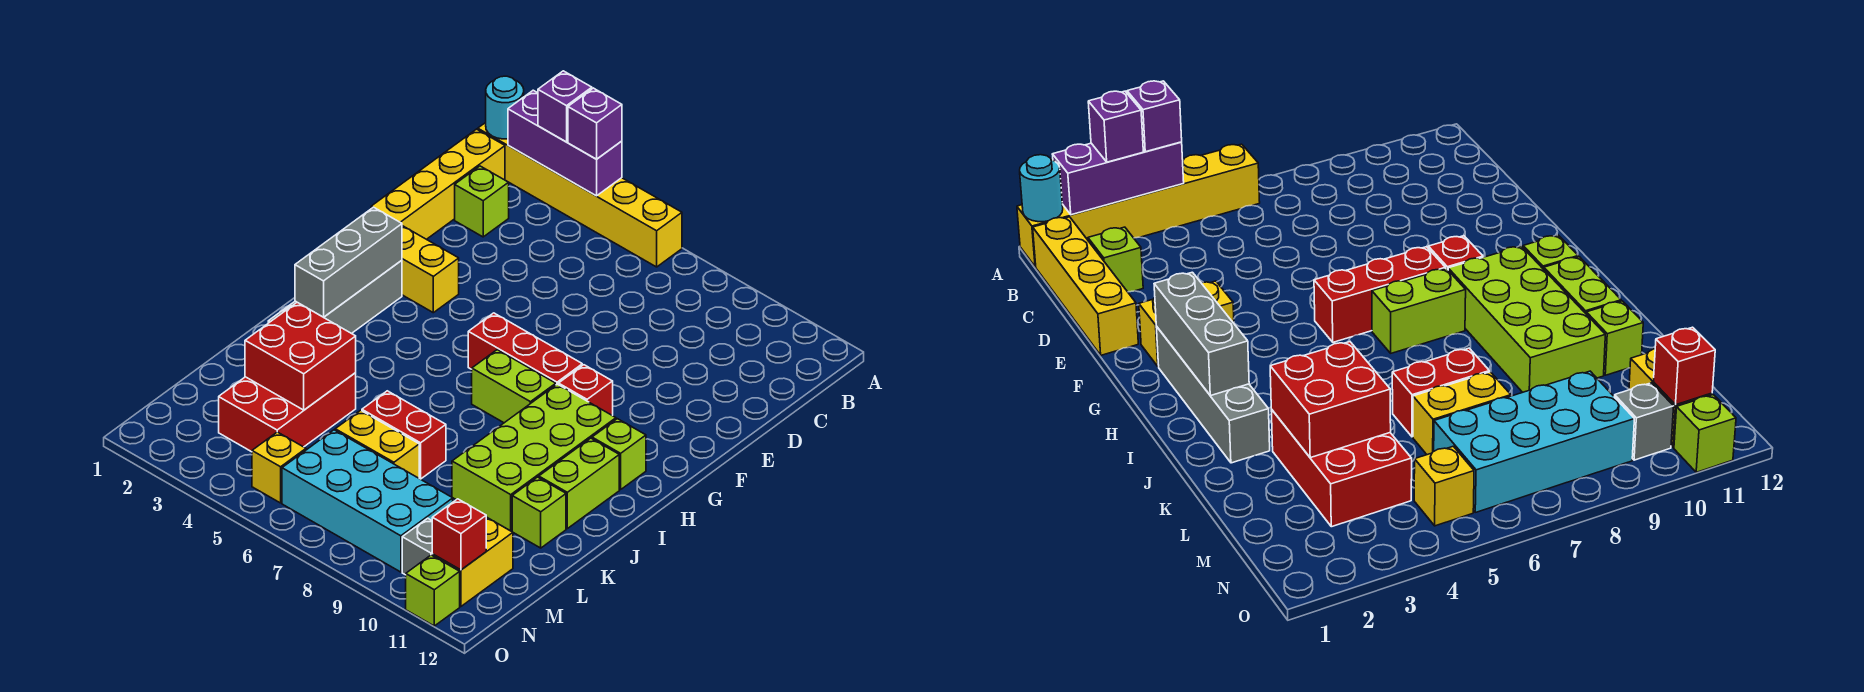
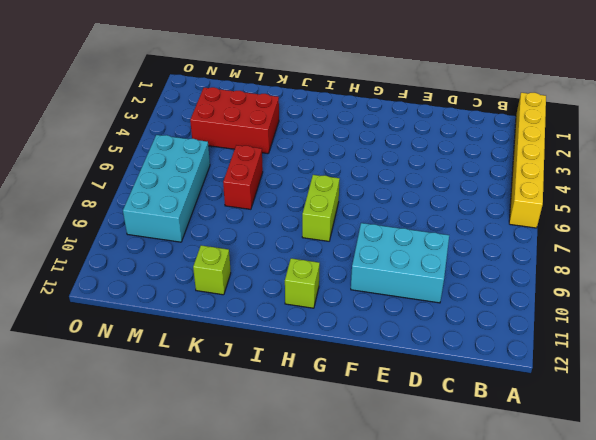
cyan brick D9:F10 level 1 -> none
none -> yellow brick B1:E1 level 1
none -> lime brick C2 level 1
none -> yellow brick F2:F3 level 1

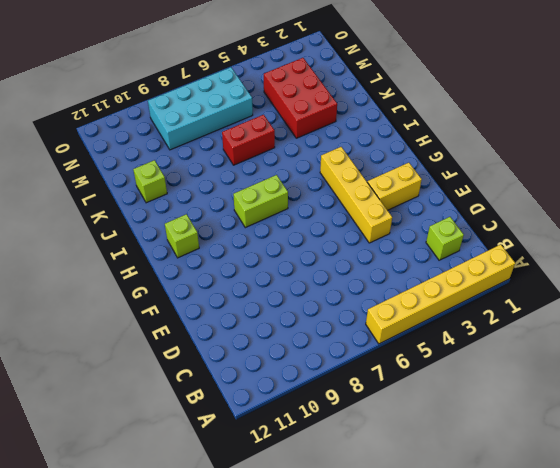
yellow brick E4:H4 level 1 -> yellow brick B1:E1 level 1
none -> grey brick G2:J2 level 1
none -> red brick G6:G8 level 1
none -> red brick G9 level 1

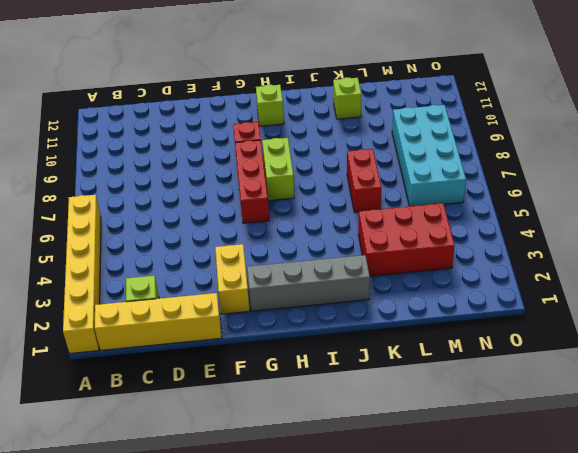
none -> lime brick H9:K10 level 1
none -> lime brick I11:J11 level 1
none -> yellow brick L6:L7 level 1

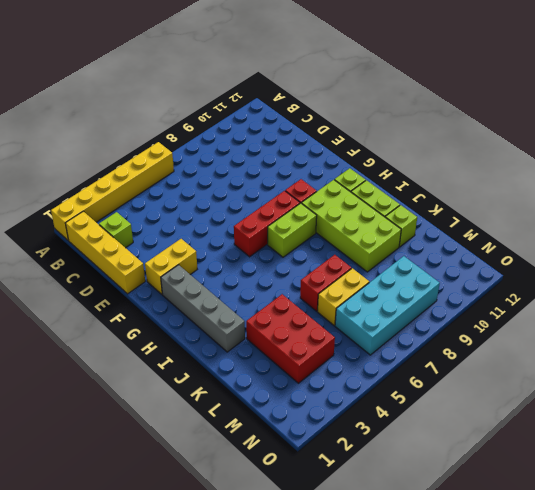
none -> yellow brick M11:N11 level 1
none -> yellow brick N5 level 1
none -> grey brick N10 level 1

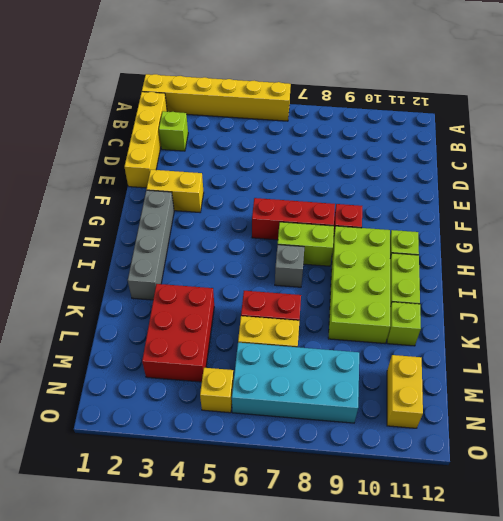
grey brick I7 level 1 -> grey brick N10 level 1
none -> lime brick O11 level 1
none -> cyan round brick A1 level 2
none -> purple brick A2:A4 level 2

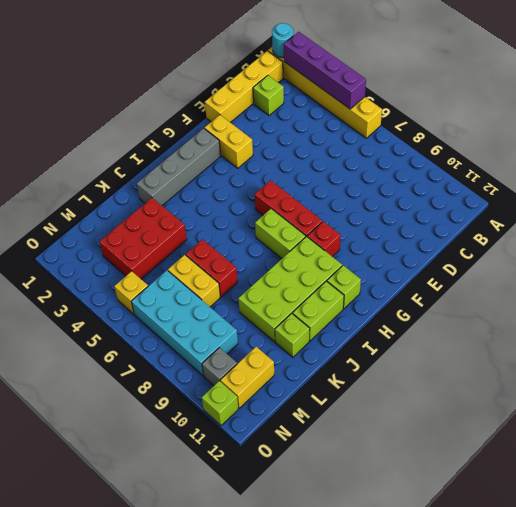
purple brick A2:A5 level 2 -> purple brick A2:A4 level 2
none -> grey brick G2:I2 level 2
none -> red brick K3:L4 level 2
none -> red brick N11 level 2

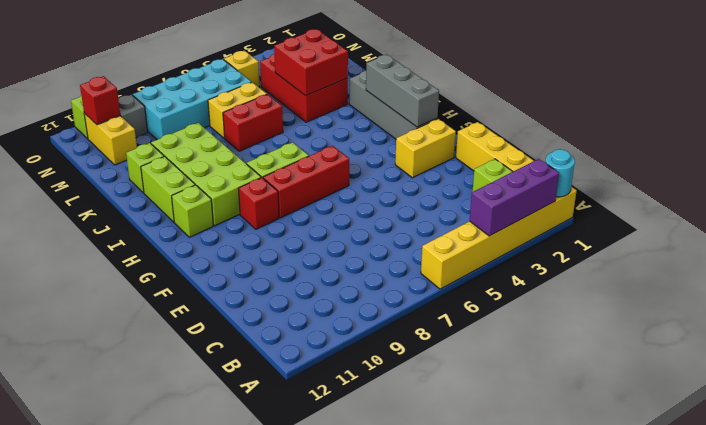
none -> purple brick A3 level 3
none -> purple brick A4 level 3

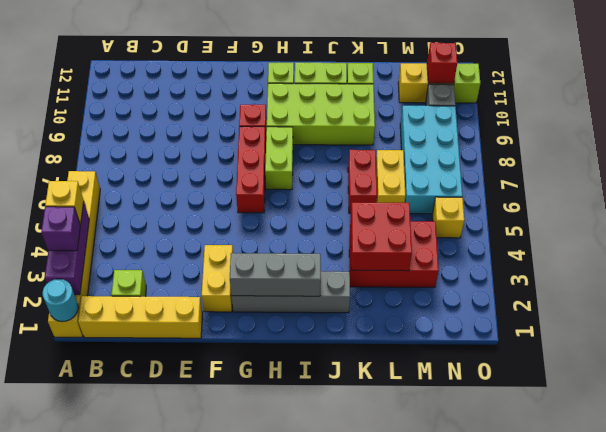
yellow brick A4 level 3 -> purple brick A4 level 3

